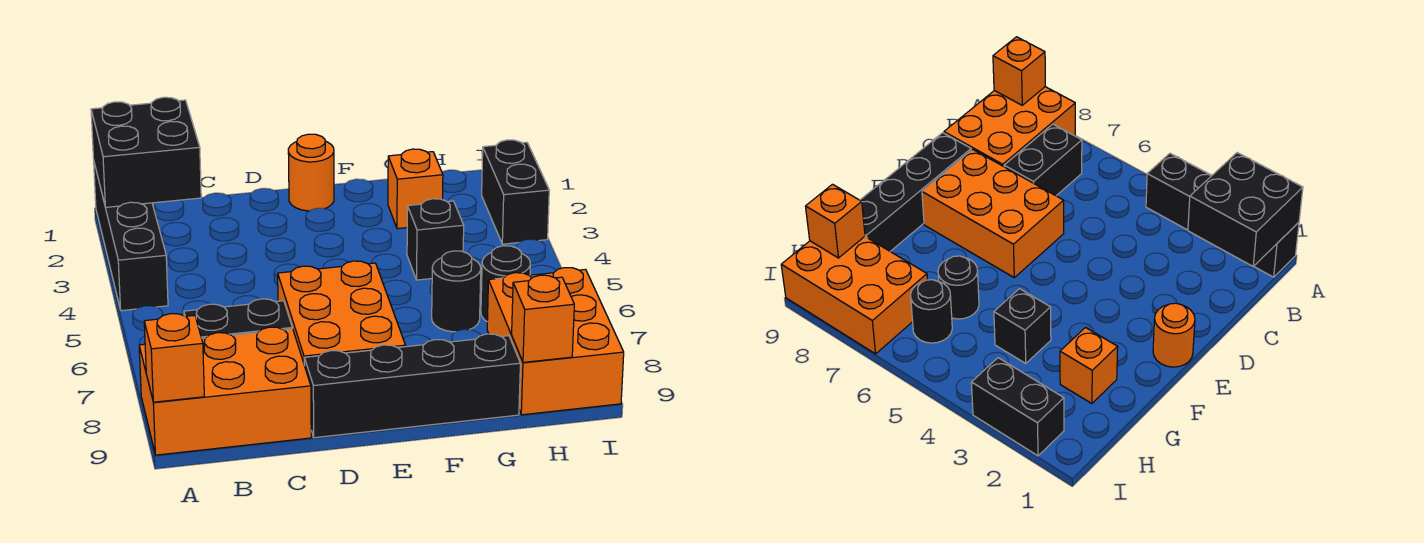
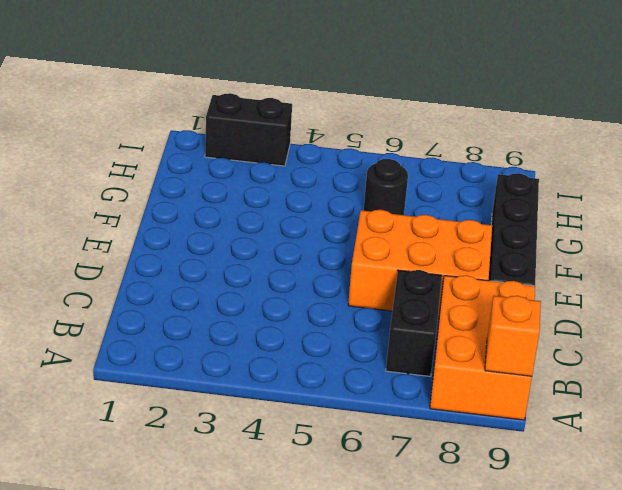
none -> black brick A1:A4 level 1
none -> orange round brick E1 level 1
none -> orange brick G2 level 1

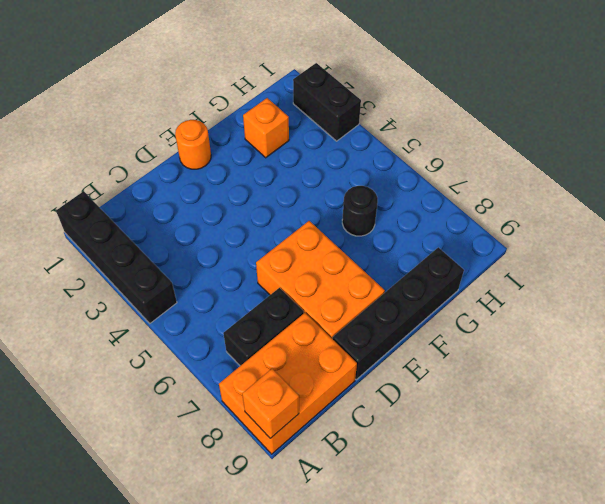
none -> black brick G4 level 1
none -> black round brick H6 level 1
none -> orange brick H7:I9 level 1

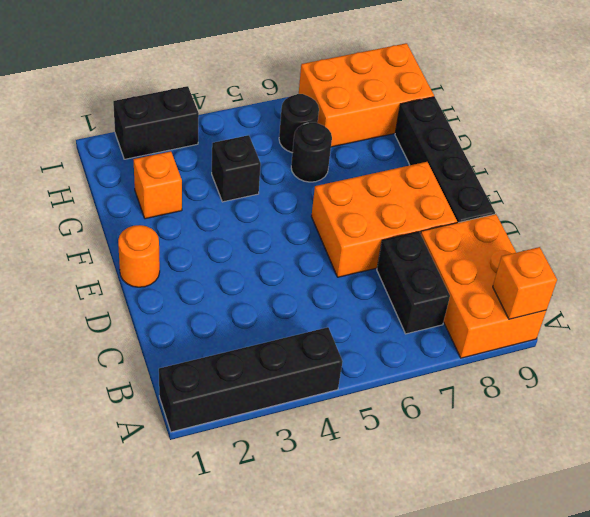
none -> black brick A1:B2 level 2
none -> orange brick H9 level 2

